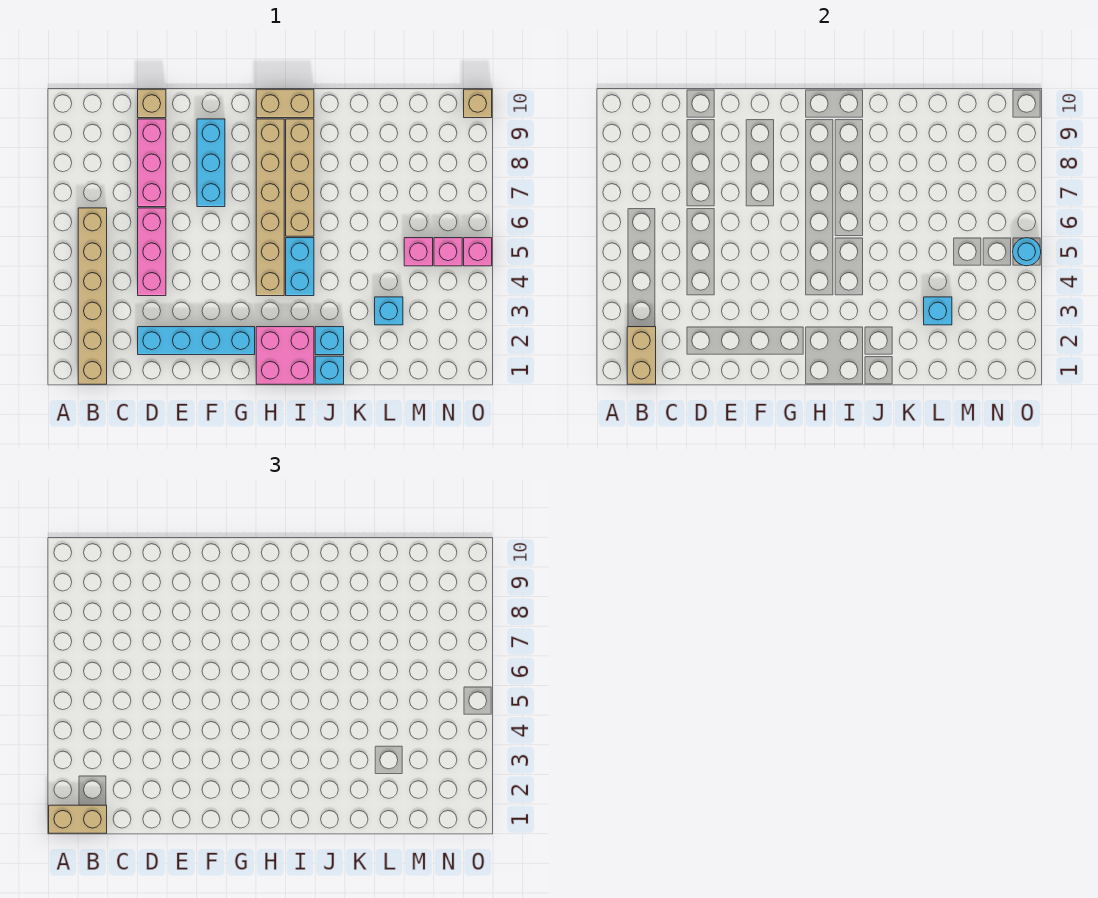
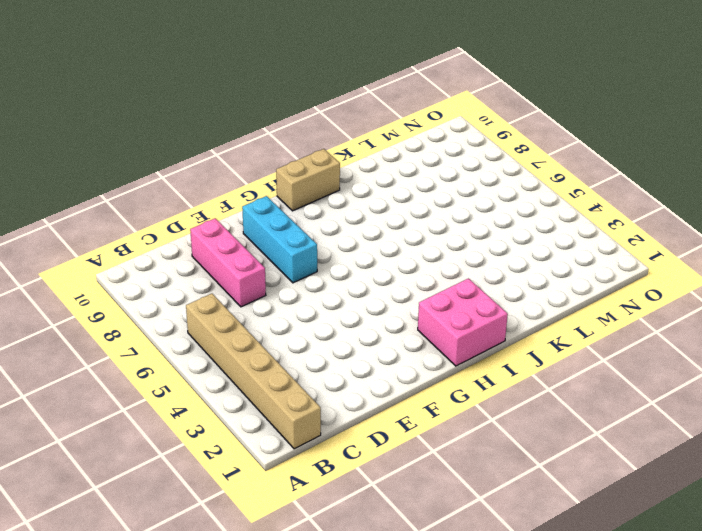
none -> cyan brick D2:G2 level 1
none -> pink brick D4:D6 level 1
none -> tan brick D10 level 1

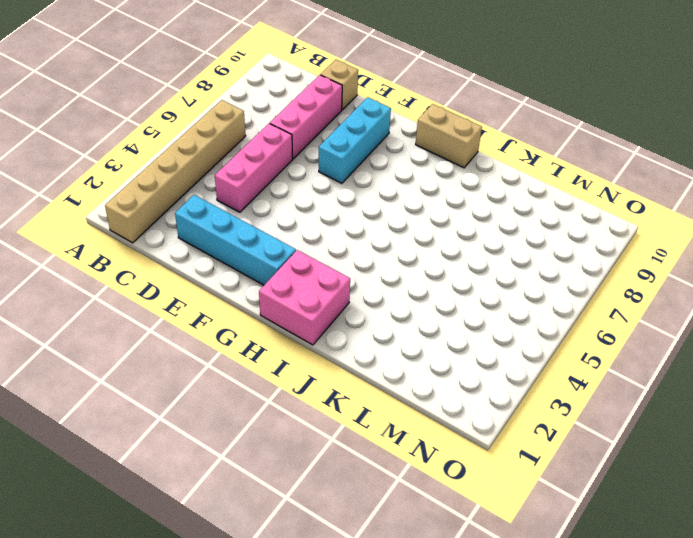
none -> tan brick H4:H9 level 1
none -> cyan brick I4:I5 level 1
none -> tan brick I6:I9 level 1

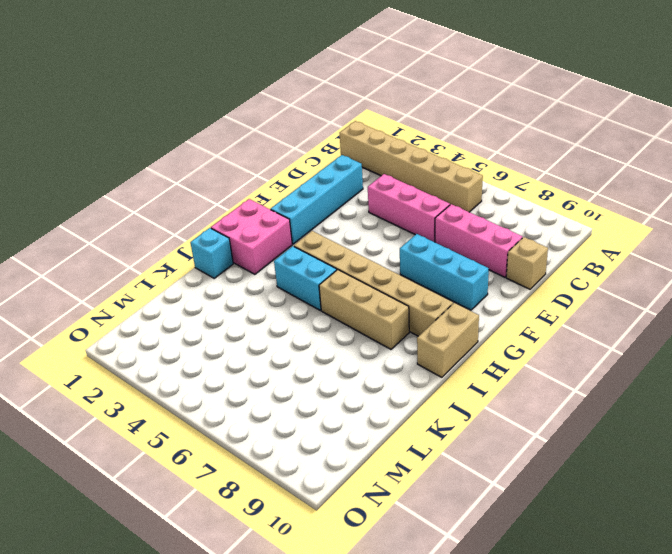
tan brick I6:I8 level 1 -> tan brick I6:I9 level 1
none -> cyan brick J2 level 1
none -> cyan brick L3 level 1
none -> pink brick M5 level 1

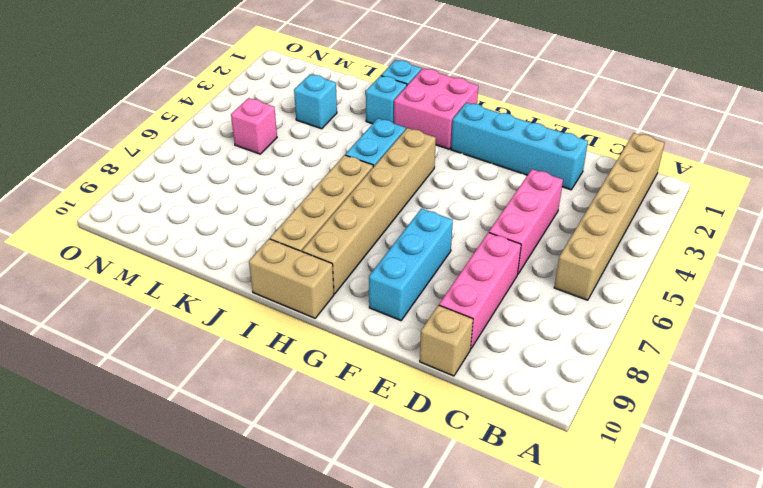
none -> pink brick N5 level 1
none -> pink brick O5 level 1
none -> tan brick O10 level 1

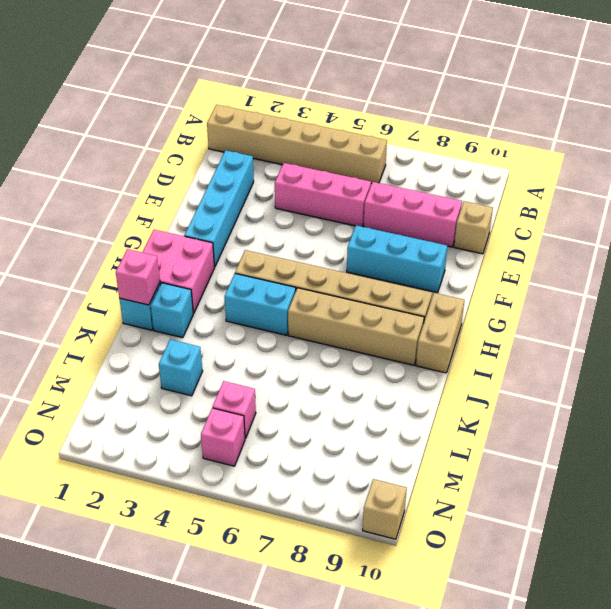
pink brick J1 level 2 -> pink brick O5 level 1
none -> tan brick B1:B2 level 2
none -> cyan brick L3 level 2
none -> cyan round brick O5 level 2

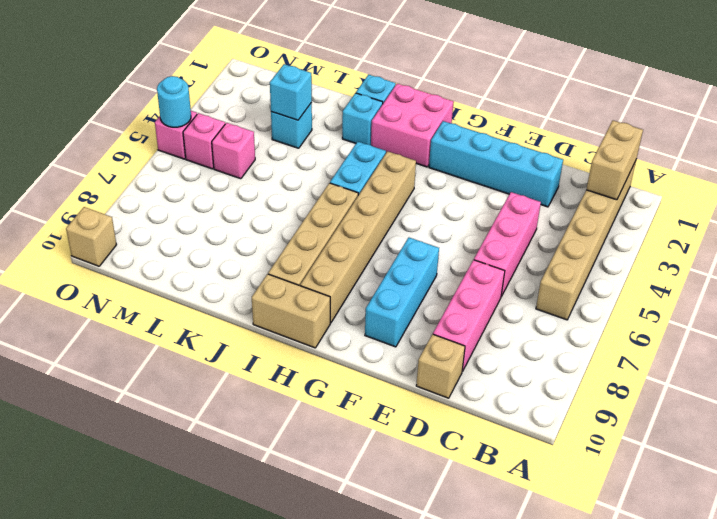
none -> tan brick A1:B1 level 3

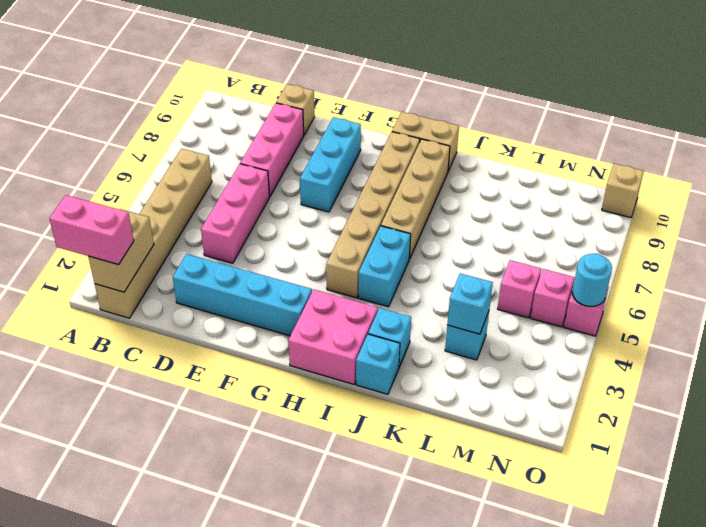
pink brick A1:B1 level 3 -> tan brick A1:B1 level 3

